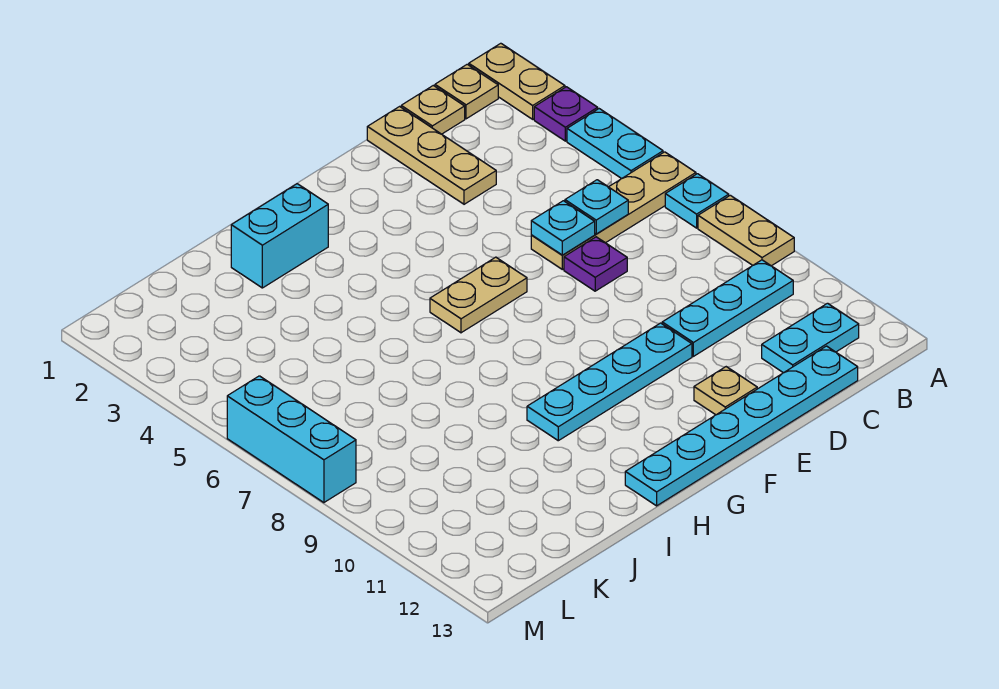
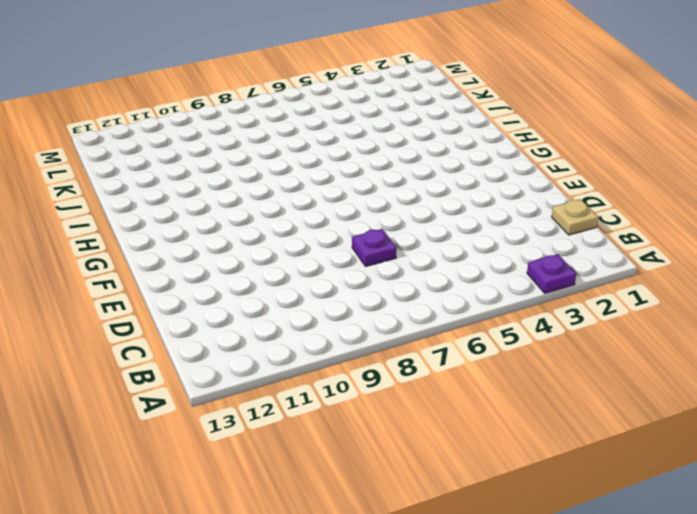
none -> tan plate A1:A2 level 1
none -> cyan plate A4:A5 level 1
none -> tan plate A6:D6 level 1

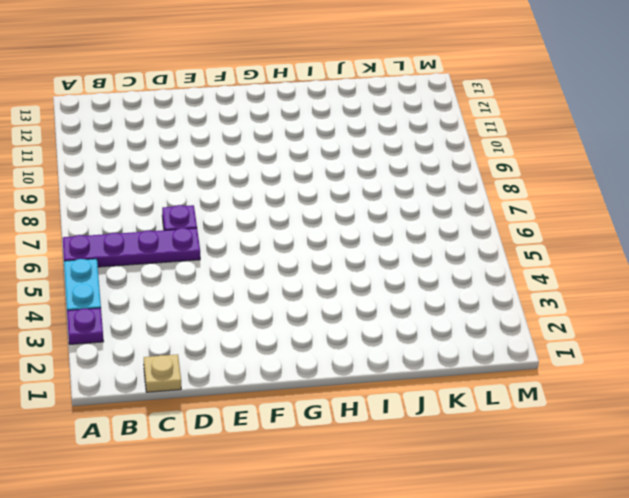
purple plate A6:D6 level 1 -> tan plate A6:D6 level 1
none -> tan plate A1:A2 level 1
none -> cyan plate A7 level 1
none -> tan plate A8:A9 level 1

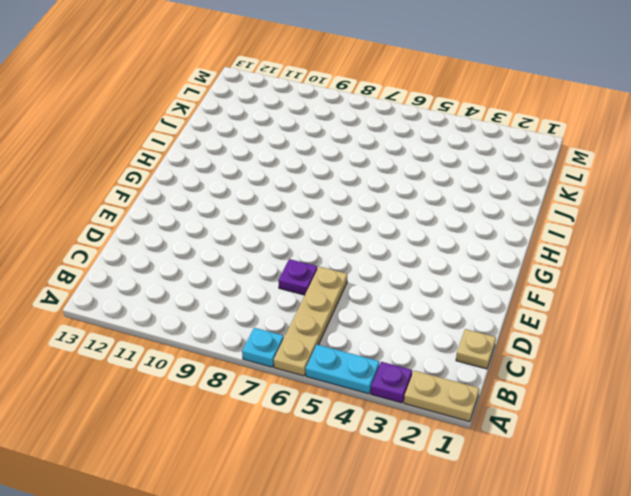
none -> tan plate A8:A9 level 1
none -> tan plate B1 level 1
none -> cyan plate B10:D10 level 1

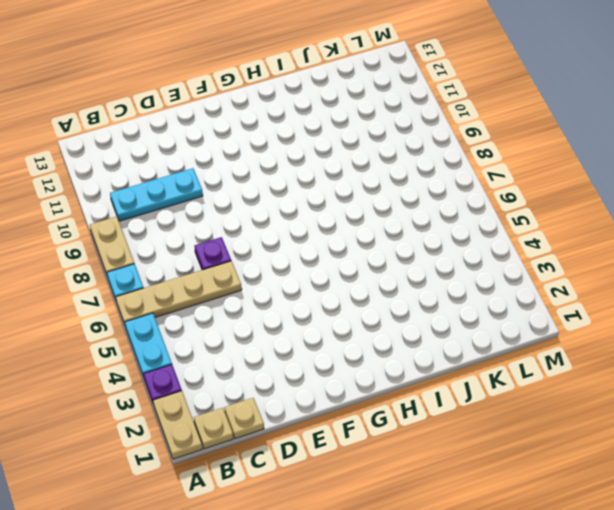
none -> cyan plate B12:C12 level 1
none -> cyan plate C13:H13 level 1
none -> tan plate D1:D3 level 1

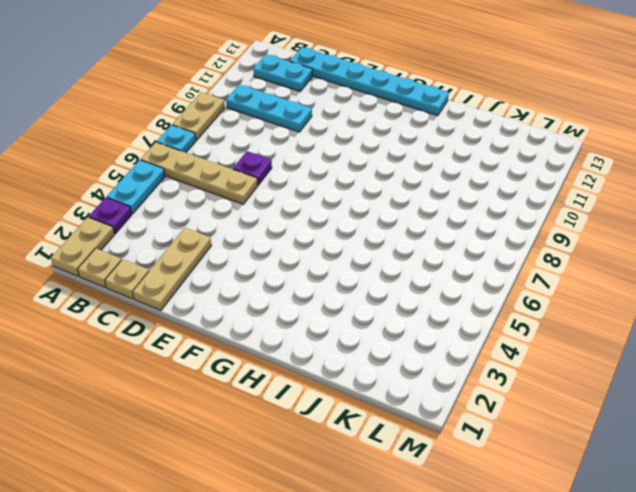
none -> cyan plate E10:H10 level 1
none -> tan plate E12 level 1
none -> tan plate F6:G6 level 1

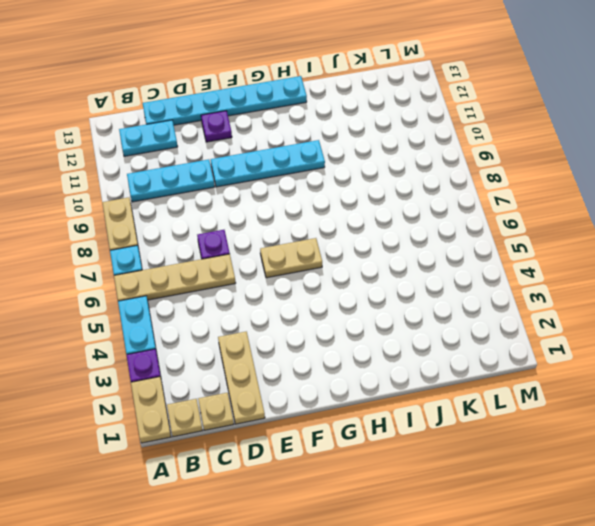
purple plate E12 level 1 -> tan plate E12 level 1
none -> cyan brick H2:I2 level 1
none -> cyan brick M6:M8 level 1
none -> cyan plate C6 level 2

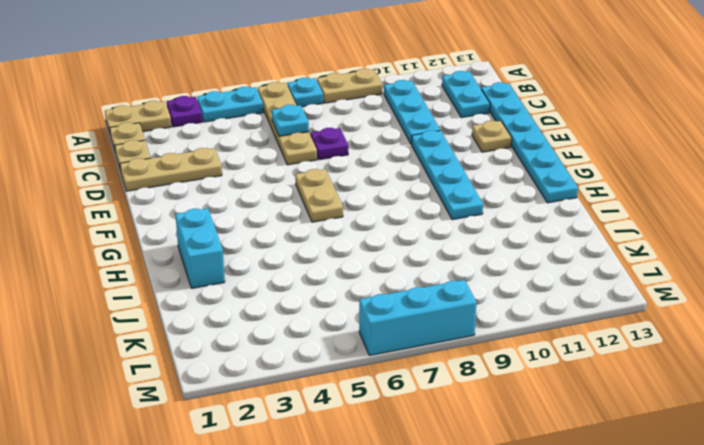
none -> cyan plate D6 level 2

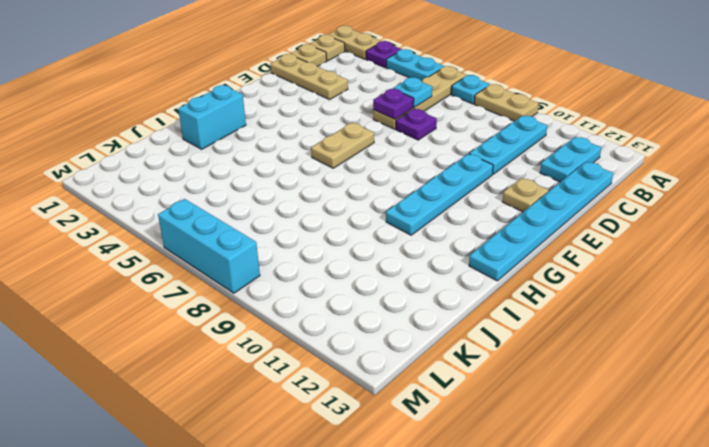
purple plate D6 level 2 -> cyan plate D6 level 2

